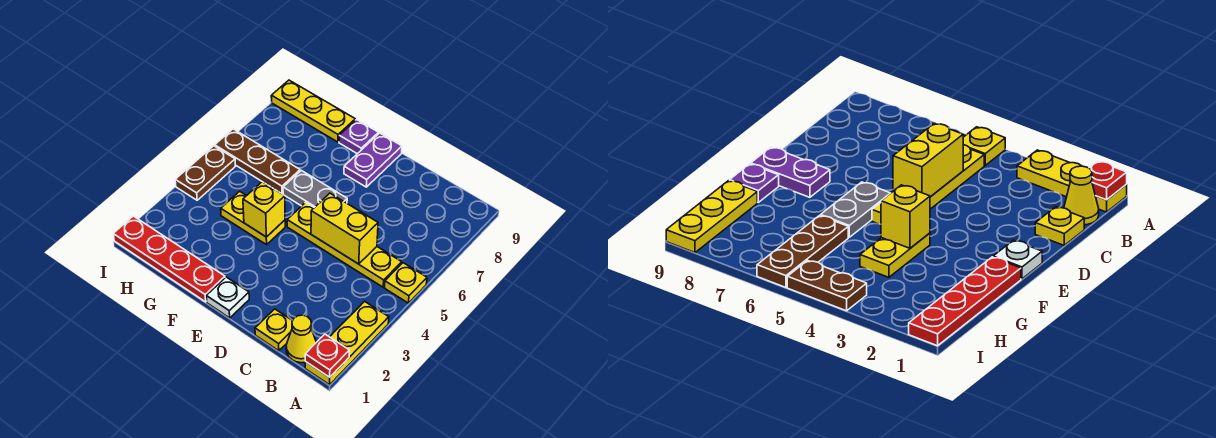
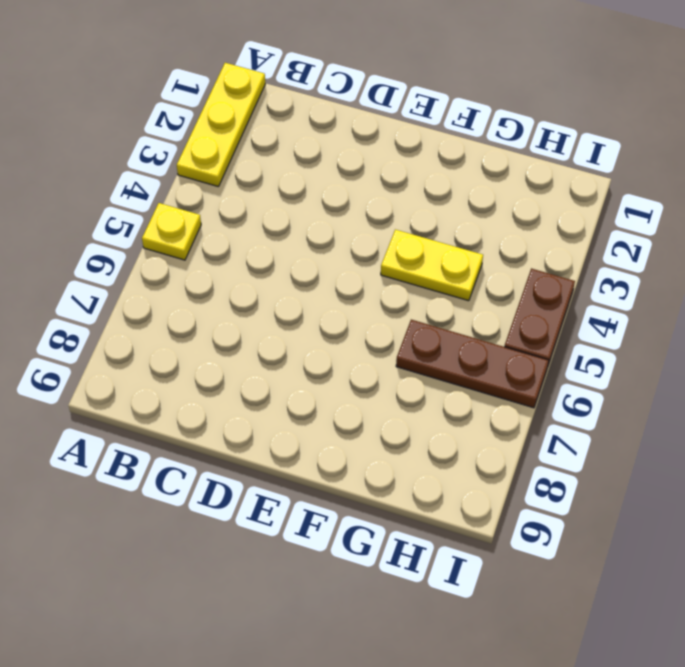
none -> yellow cone B1 level 1
none -> yellow plate B5:E5 level 1
none -> yellow plate C1 level 1

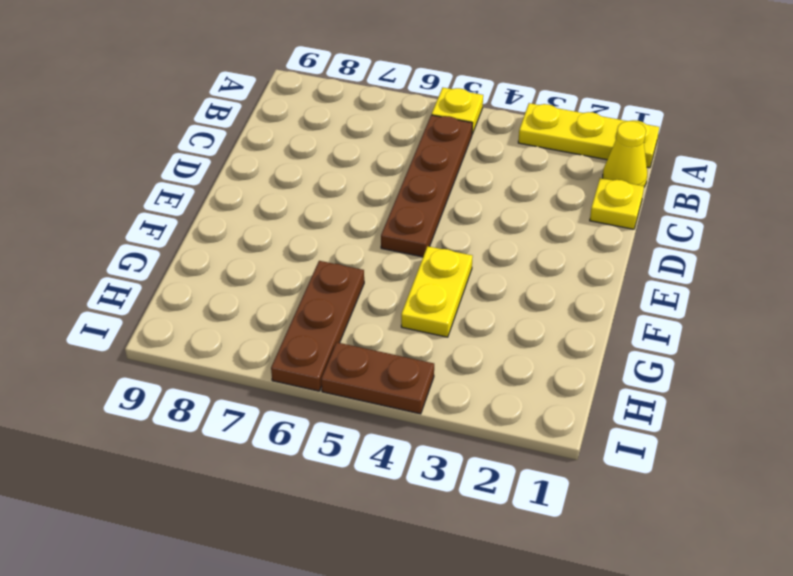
brown plate B5:E5 level 1 -> yellow plate B5:E5 level 1
none -> white plate E1 level 1
none -> grey plate E6:F6 level 1
none -> purple plate E8:E9 level 1

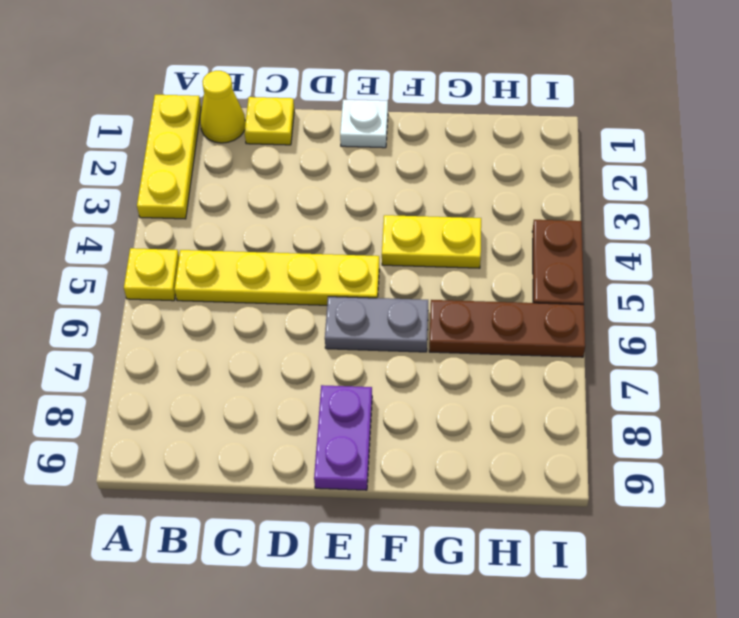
none -> red plate F1:I1 level 1
none -> purple plate F9 level 1
none -> yellow plate G9:I9 level 1

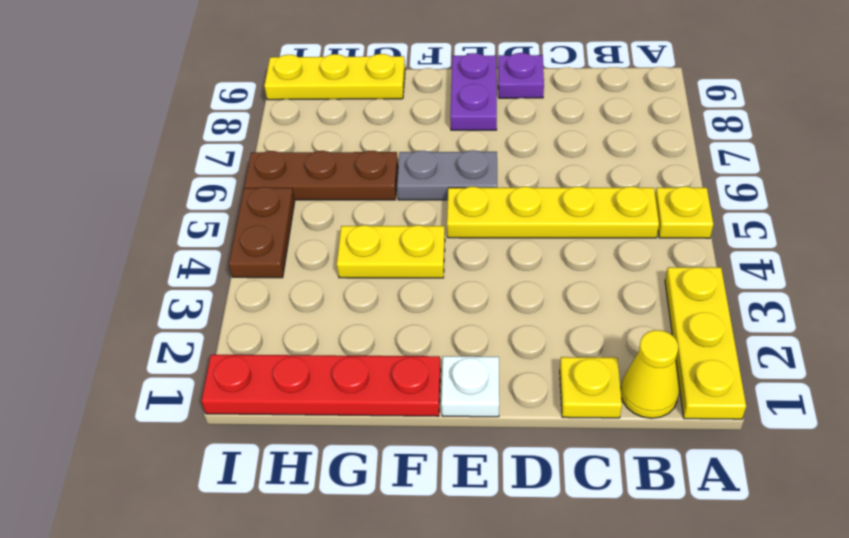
purple plate D9 level 1 -> purple plate F9 level 1
none -> red plate A1 level 2
none -> yellow brick C5:D5 level 2
none -> yellow brick F4 level 2

